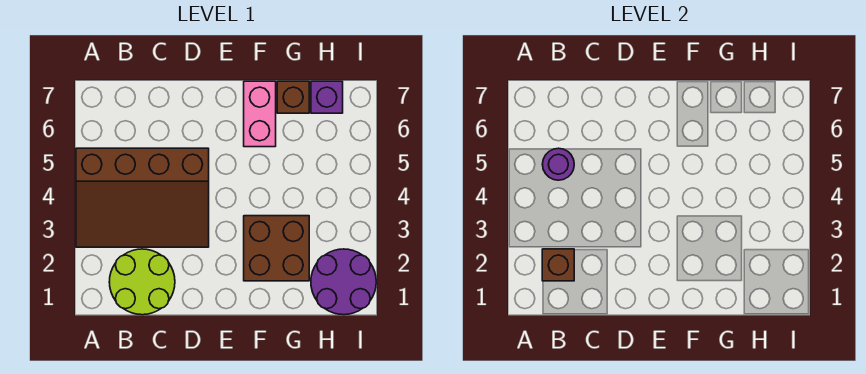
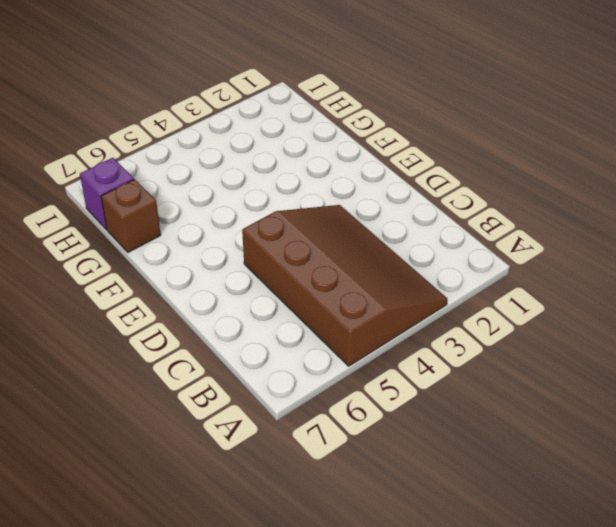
none -> lime round brick B1:C2 level 1
none -> brown brick F2:G3 level 1

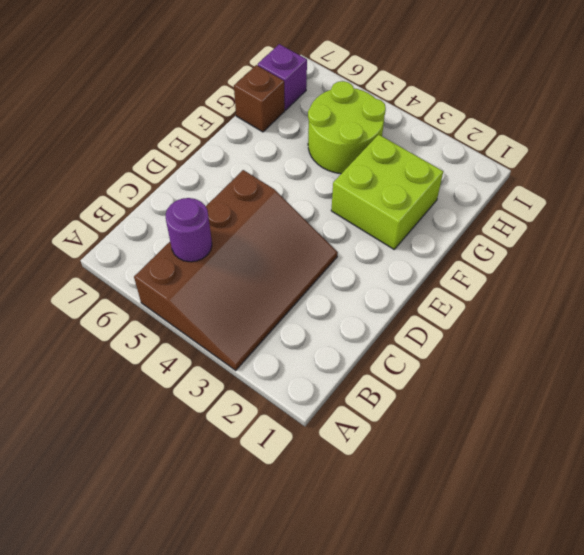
lime brick F2:G3 level 1 -> brown brick F2:G3 level 1
lime round brick G4:H5 level 1 -> lime round brick B1:C2 level 1
none -> pink brick F6:F7 level 1
none -> purple round brick H1:I2 level 1

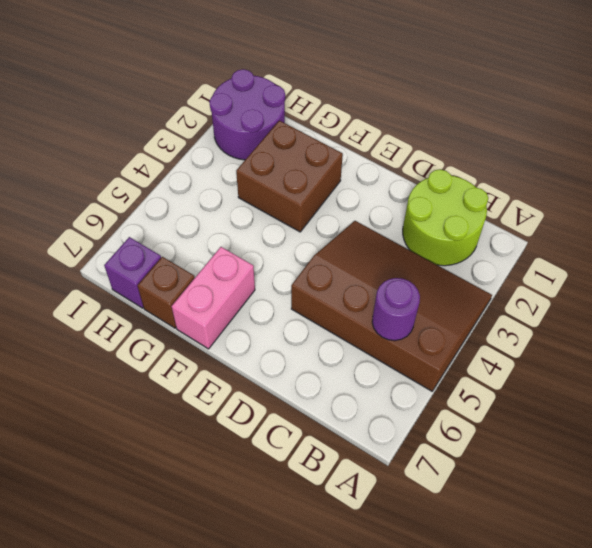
none -> brown brick B2 level 2

